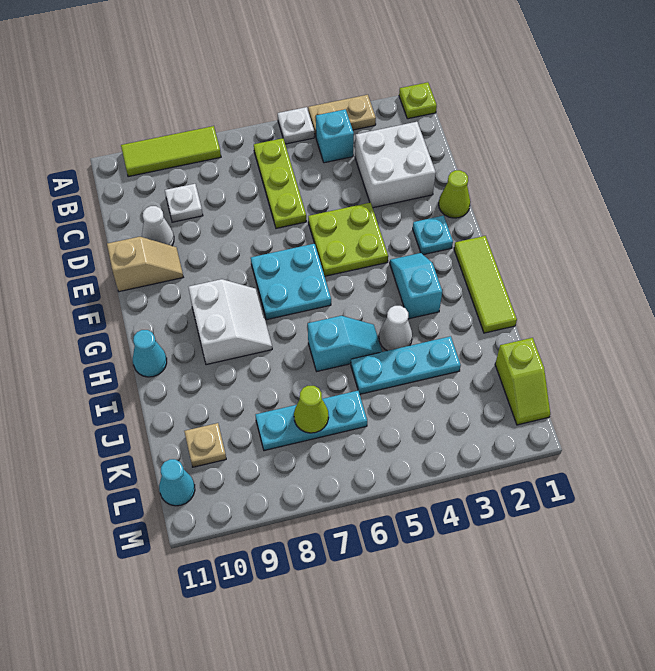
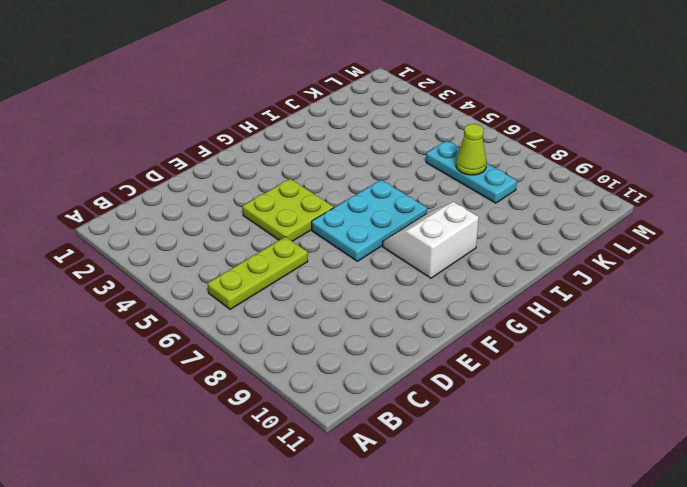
cyan plate F6:H7 level 1 -> cyan plate F6:G7 level 1
none -> lime plate A1 level 1
none -> tan plate A3:A4 level 1
none -> white plate A5 level 1

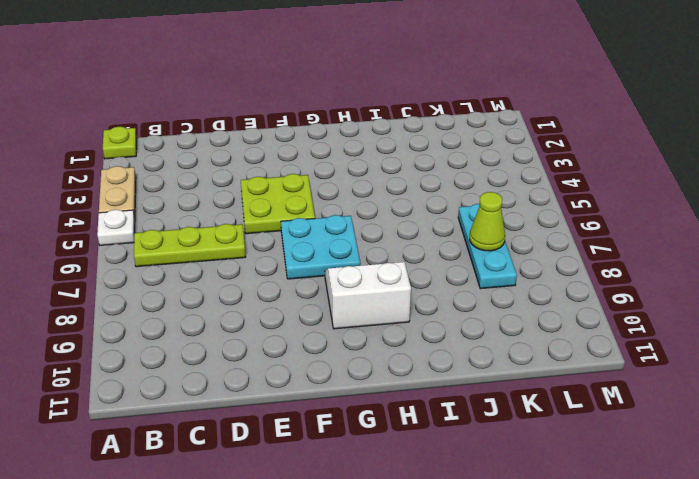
none -> lime tile A8:A10 level 1
none -> cyan brick B4 level 1
none -> white brick C2:D3 level 1

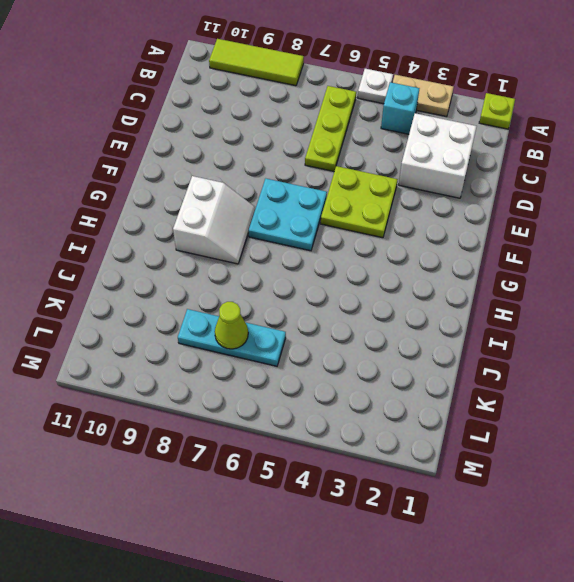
none -> white plate C9 level 1
none -> white cone D10 level 1
none -> lime cone E1 level 1

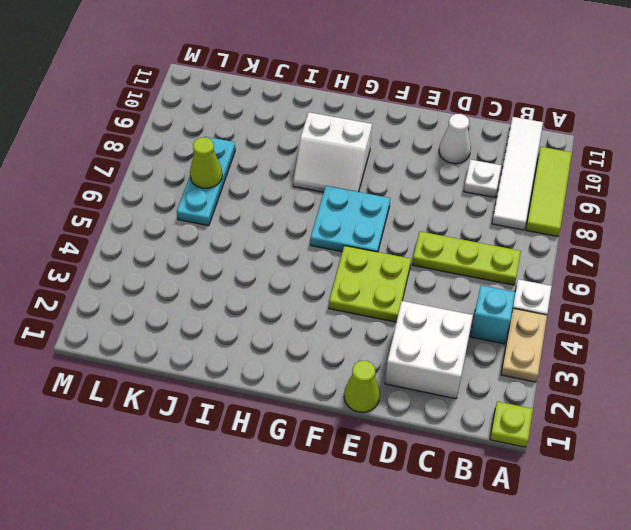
white tile B8:B11 level 1 -> none
none -> tan slope E10:E11 level 1 top 11
none -> cyan plate F2 level 1
none -> lime tile G1:I1 level 1

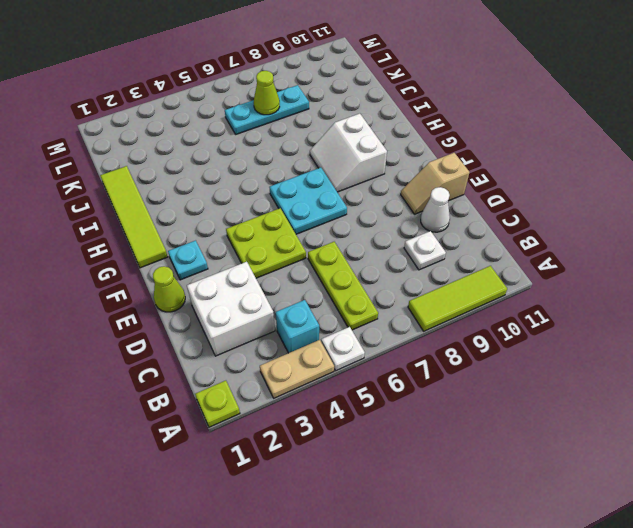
lime tile G1:J1 level 1 -> lime tile G1:I1 level 1
none -> cyan slope G3:H3 level 1 top H
none -> cyan cone H11 level 1
none -> white cone I4 level 1

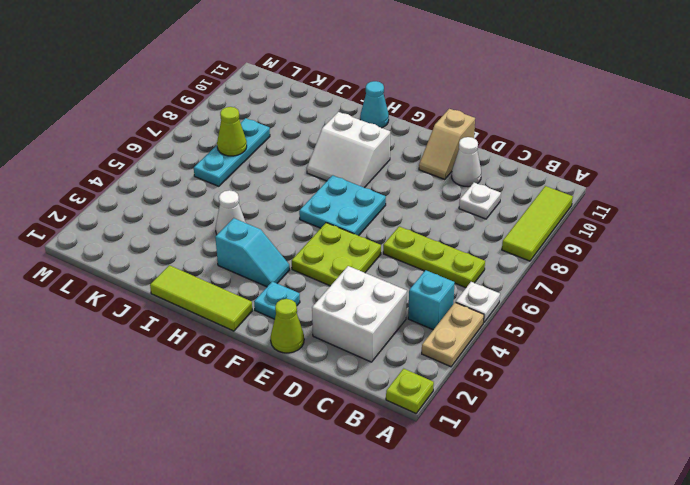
none -> cyan slope I5:I6 level 1 top 6
none -> cyan plate J3:J5 level 1
none -> lime slope K1:L1 level 1 top K

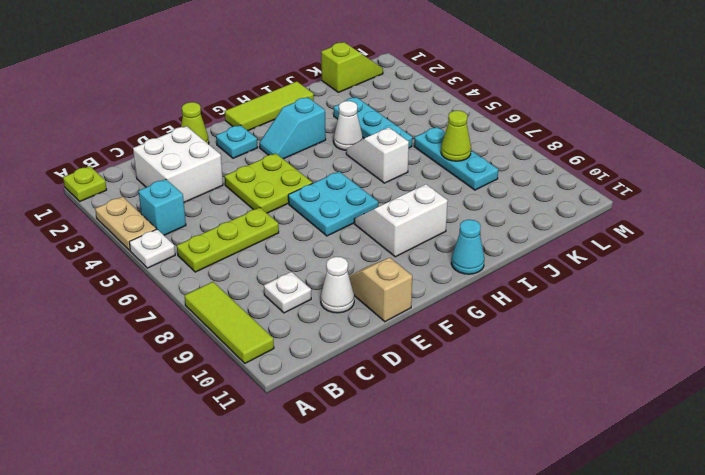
white slope I5:I6 level 1 top 6 -> cyan slope I5:I6 level 1 top 6
none -> tan plate K10 level 1
none -> cyan cone L11 level 1

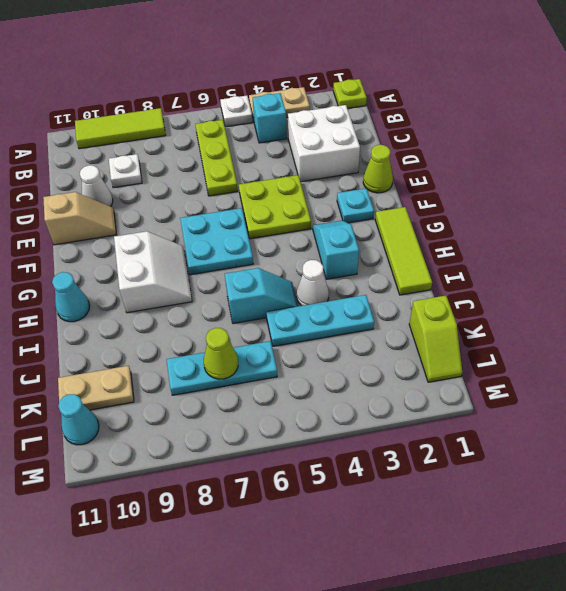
tan plate K10:K11 level 1 -> tan plate K10 level 1

